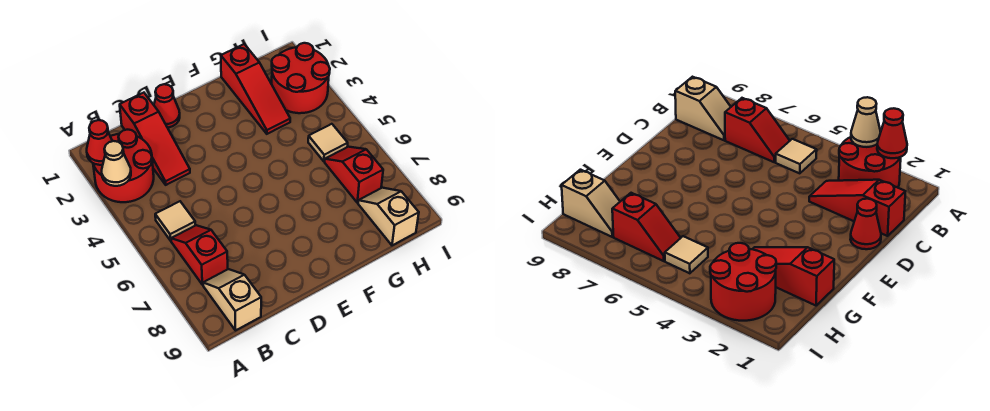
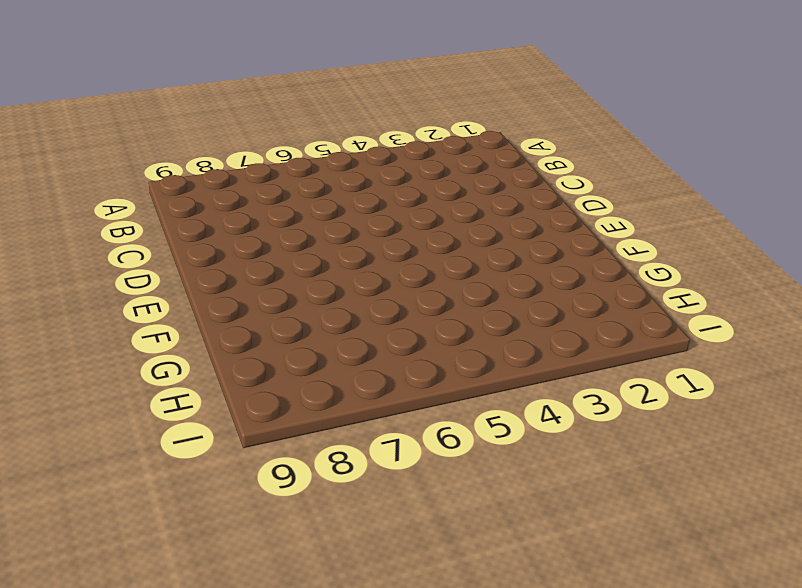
none -> red round brick A2:B3 level 1
none -> tan tile B5 level 1
none -> red slope B6:B7 level 1 top 7

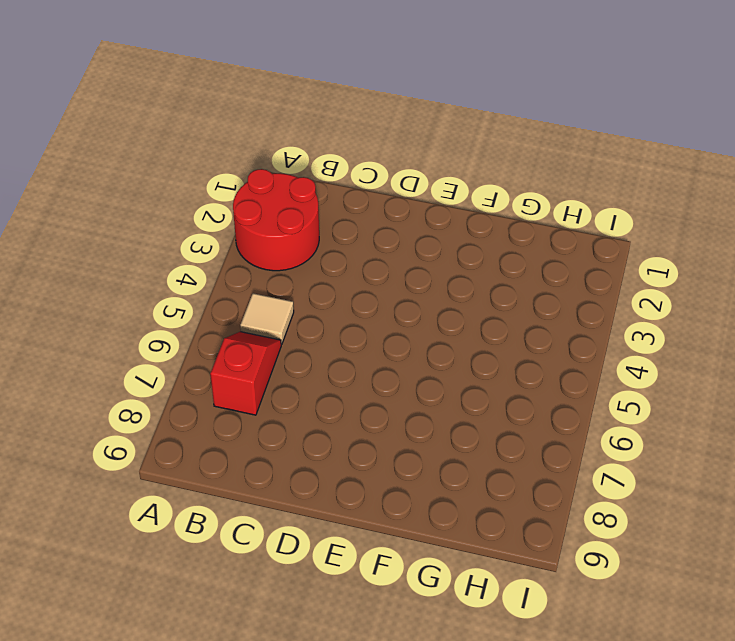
none -> tan slope B8:B9 level 1 top 9
none -> red slope C1:C3 level 1 top 1
none -> red cone D1 level 1

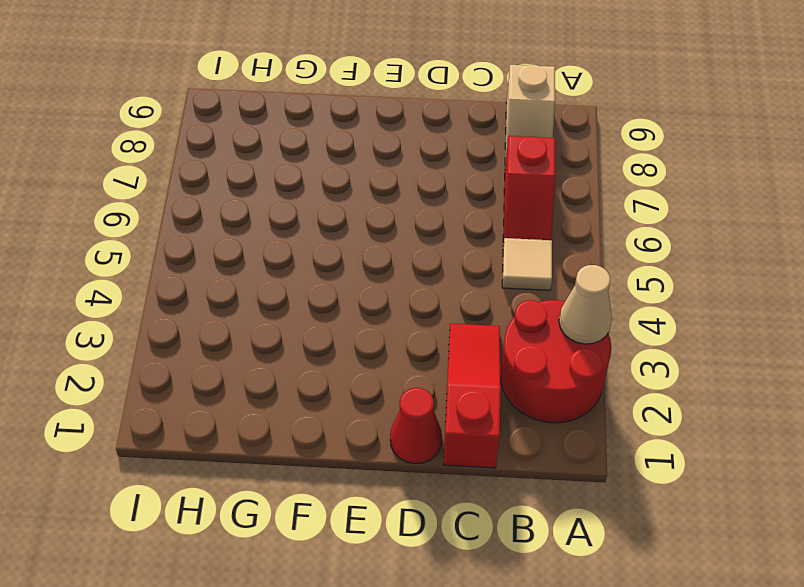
none -> red slope G1:G3 level 1 top 1
none -> red round brick H2:I3 level 1
none -> tan tile H5 level 1

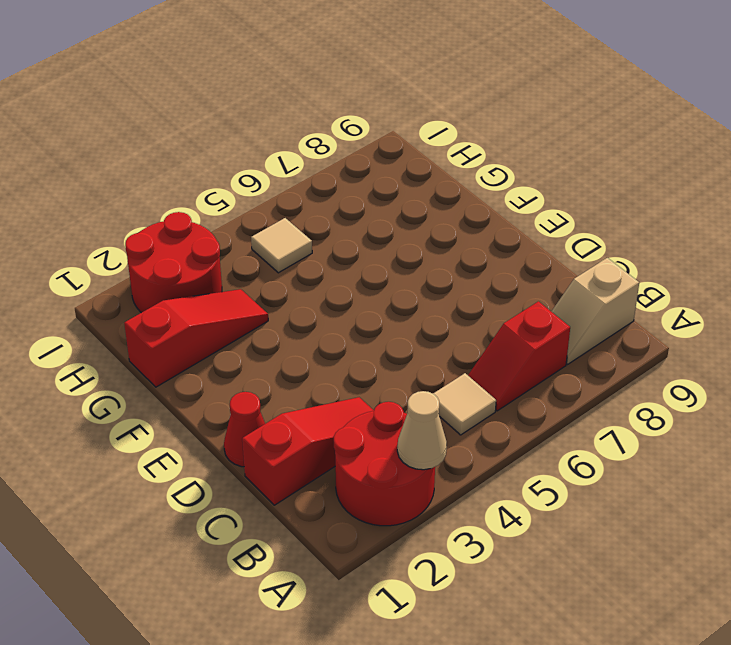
none -> red slope H6:H7 level 1 top 7
none -> tan slope H8:H9 level 1 top 9
none -> red cone A2 level 2

